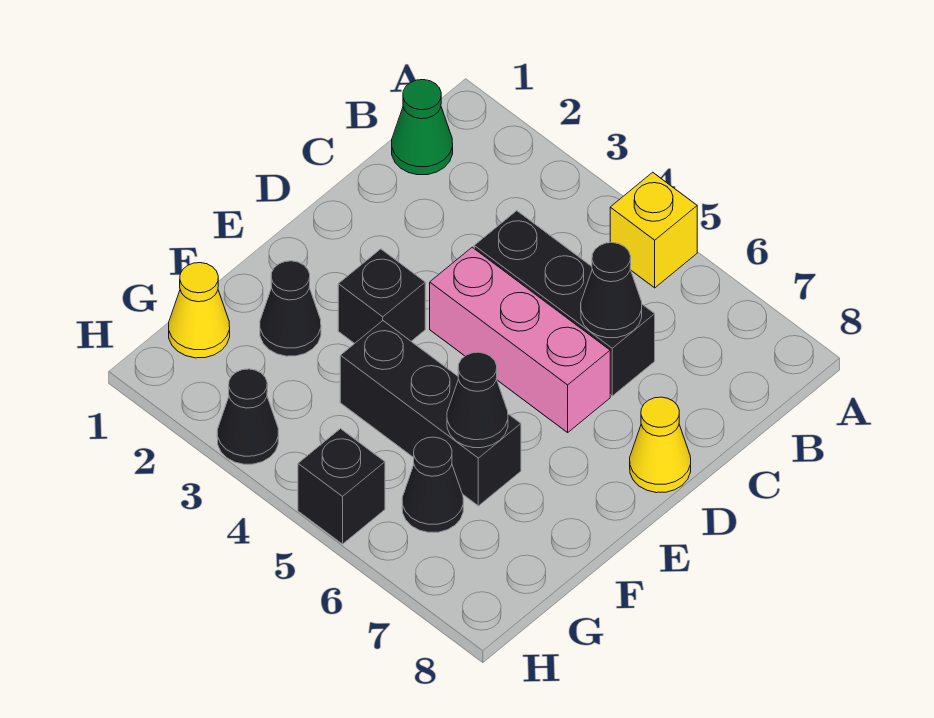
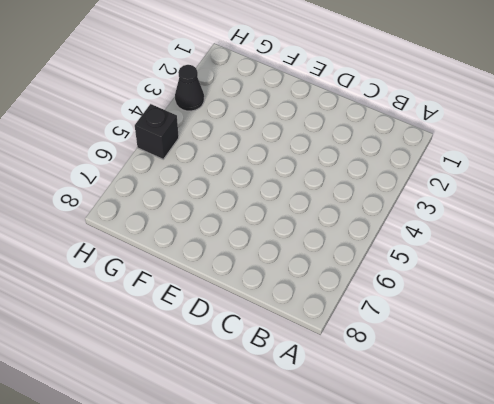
none -> yellow brick A5 level 1
none -> green cone B1 level 1
none -> black brick C4:C6 level 1

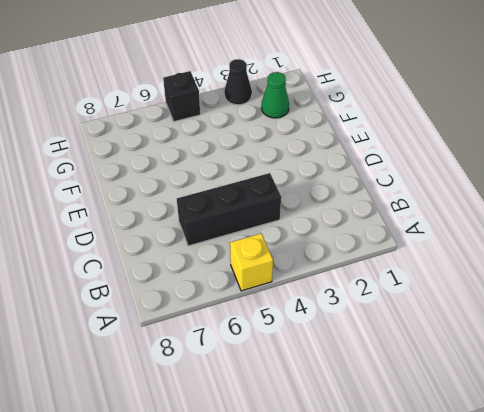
green cone G2 level 1 -> green cone B1 level 1
none -> pink brick D4:D6 level 1
none -> yellow cone D8 level 1
none -> black brick E3 level 1

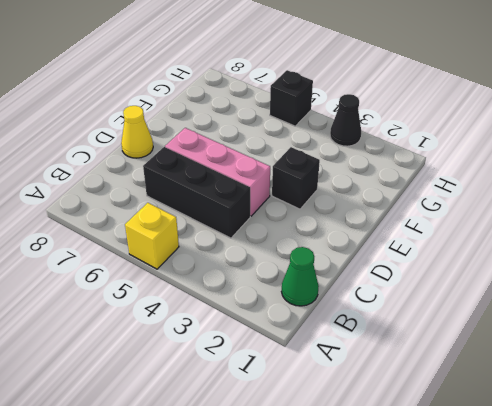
none -> black cone F2 level 1
none -> black brick F4:F6 level 1
none -> yellow cone G1 level 1

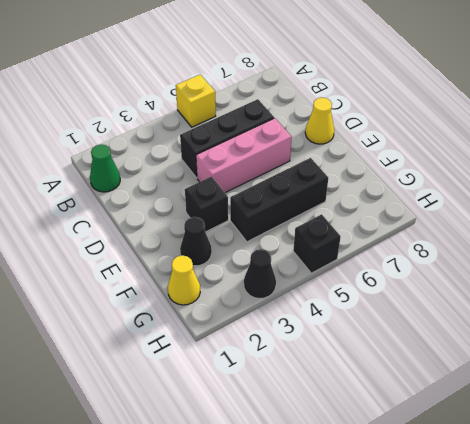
none -> black cone G6 level 1
none -> black cone C6 level 2
none -> black cone F6 level 2

